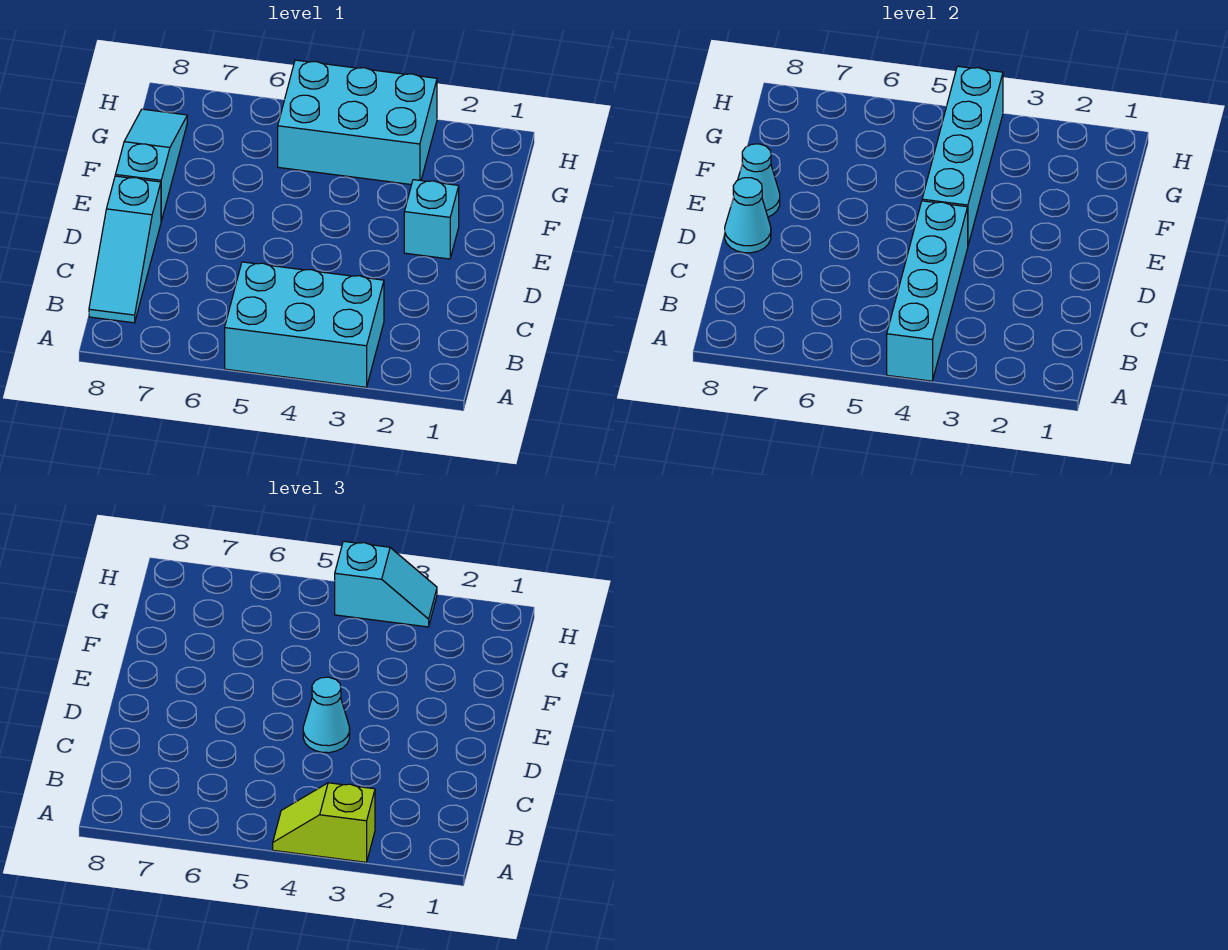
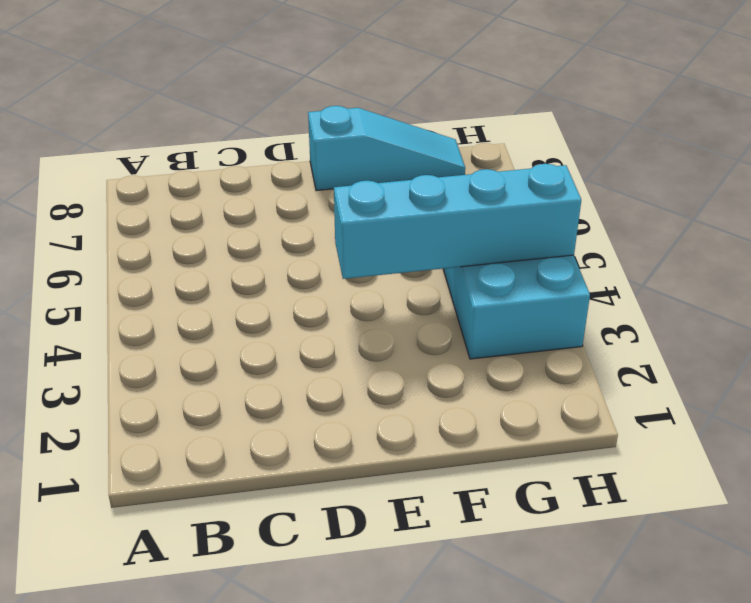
none -> cyan brick A3:B5 level 1
none -> cyan slope B8:D8 level 1 top D
none -> cyan brick E2 level 1

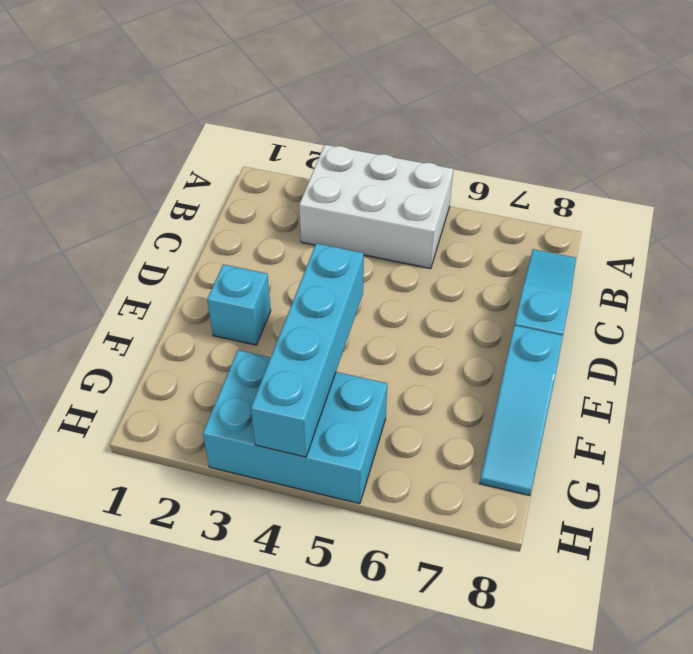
white brick A3:B5 level 1 -> cyan brick A3:B5 level 1
none -> cyan brick A4:D4 level 2
none -> cyan cone D8 level 2
none -> cyan cone E8 level 2

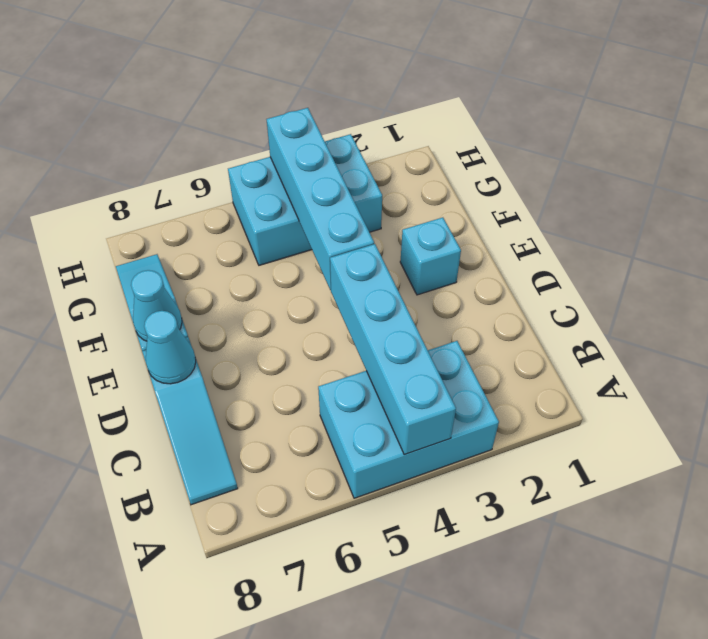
none -> lime slope A3:A4 level 3 top 3
none -> cyan cone D4 level 3
none -> cyan slope H3:H4 level 3 top 4

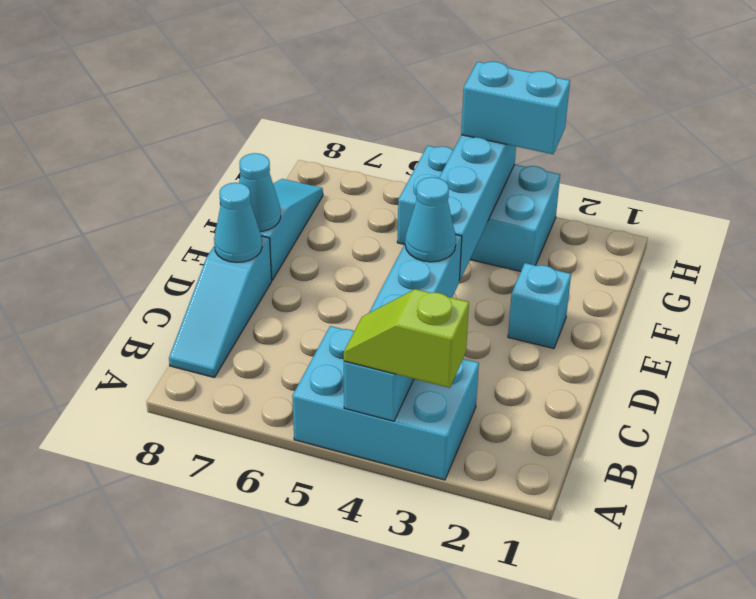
cyan brick H3:H4 level 3 -> cyan slope H3:H4 level 3 top 4

